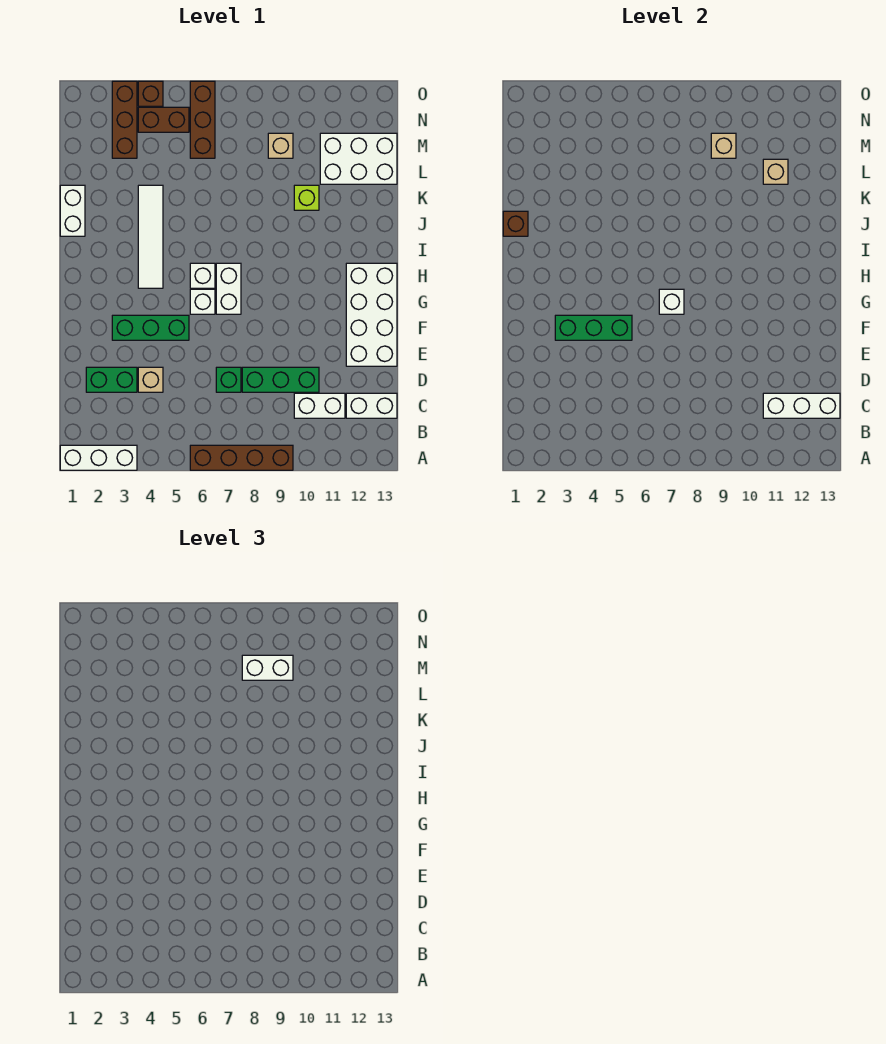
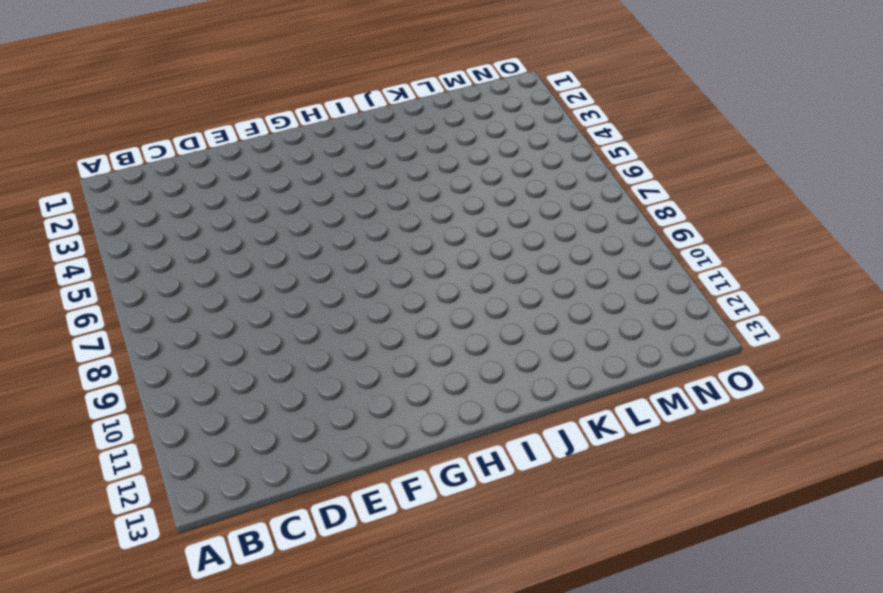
none -> white brick A1:A3 level 1
none -> brown brick A6:A9 level 1
none -> white brick C10:C11 level 1

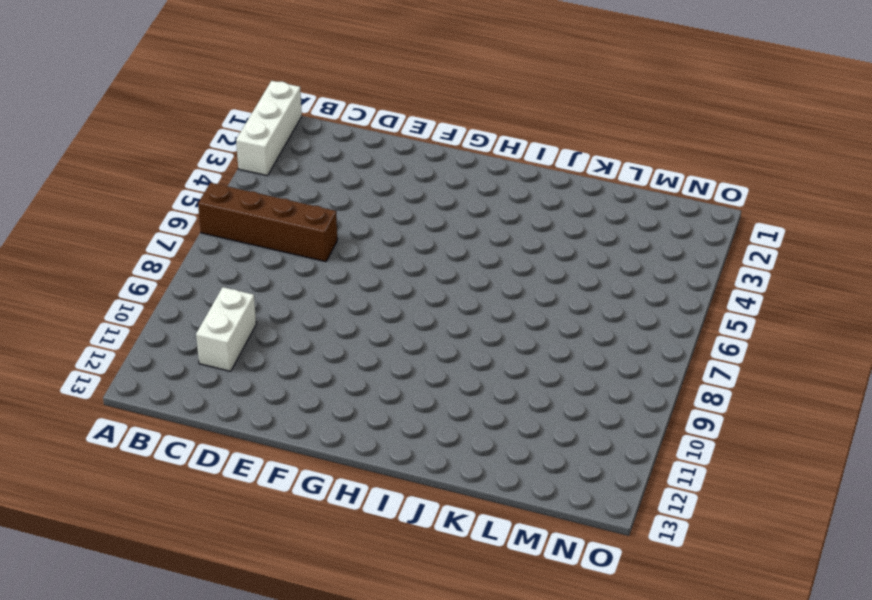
brown brick A6:D6 level 1 -> brown brick A6:A9 level 1
none -> white brick C12:C13 level 1
none -> green brick D2:D3 level 1
none -> tan brick D4 level 1

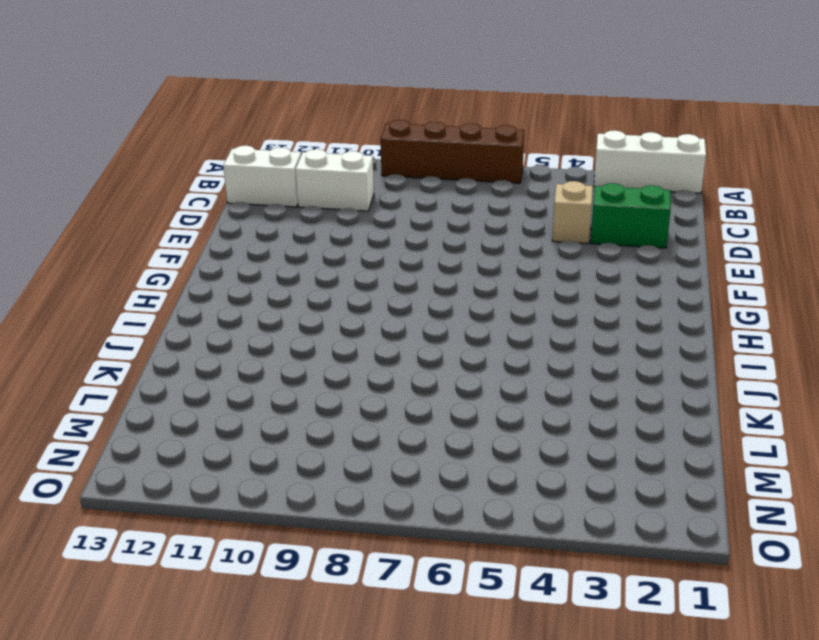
none -> green brick D7 level 1
none -> green brick D8:D10 level 1
none -> white brick E12:H13 level 1

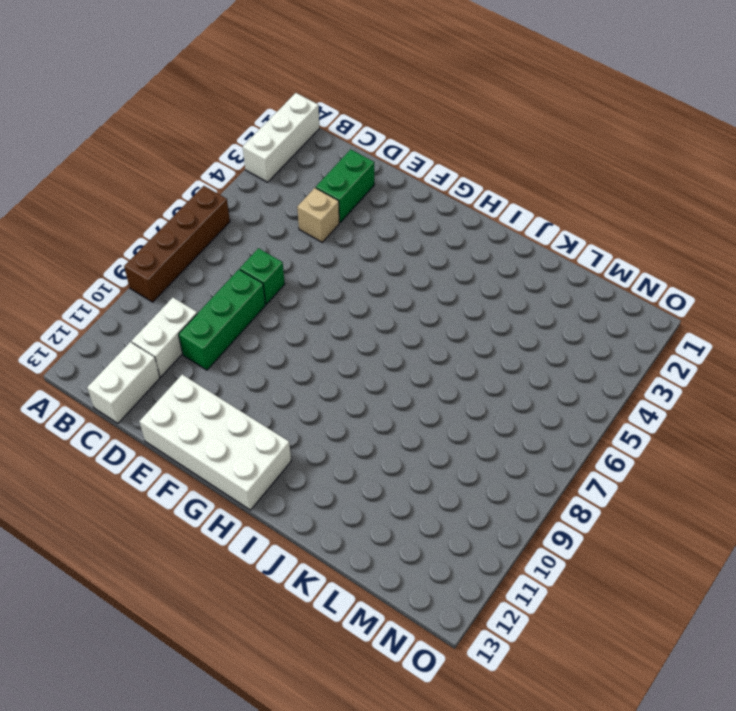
none -> green brick F3:F5 level 1
none -> white brick G6 level 1
none -> white brick G7:H7 level 1

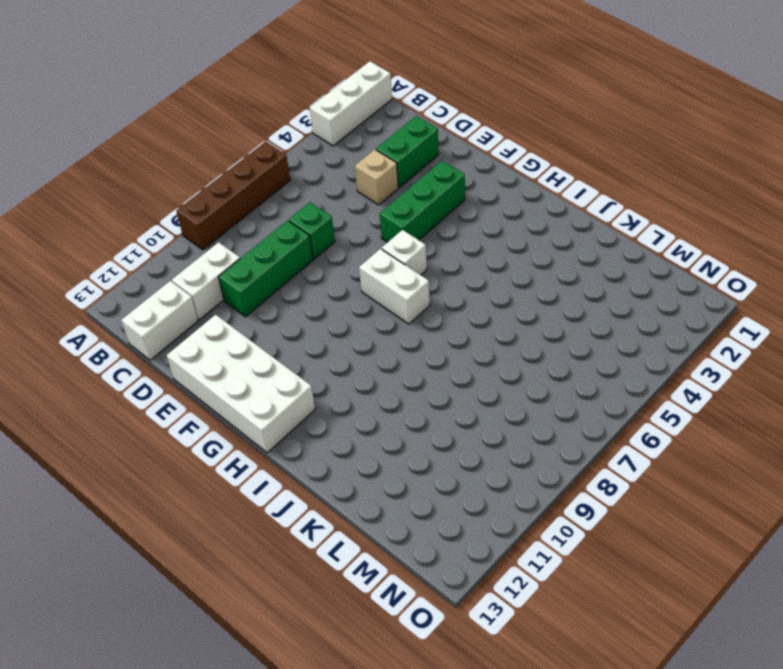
none -> white tile H4:K4 level 1
none -> white brick H6 level 1
none -> white brick J1:K1 level 1

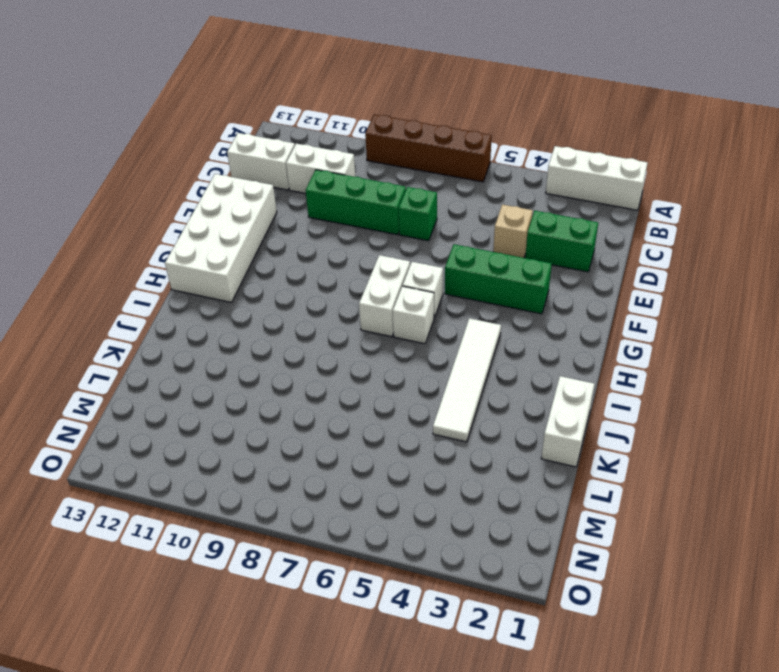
none -> lime brick K10 level 1
none -> white brick L11:M13 level 1
none -> brown brick M3:O3 level 1

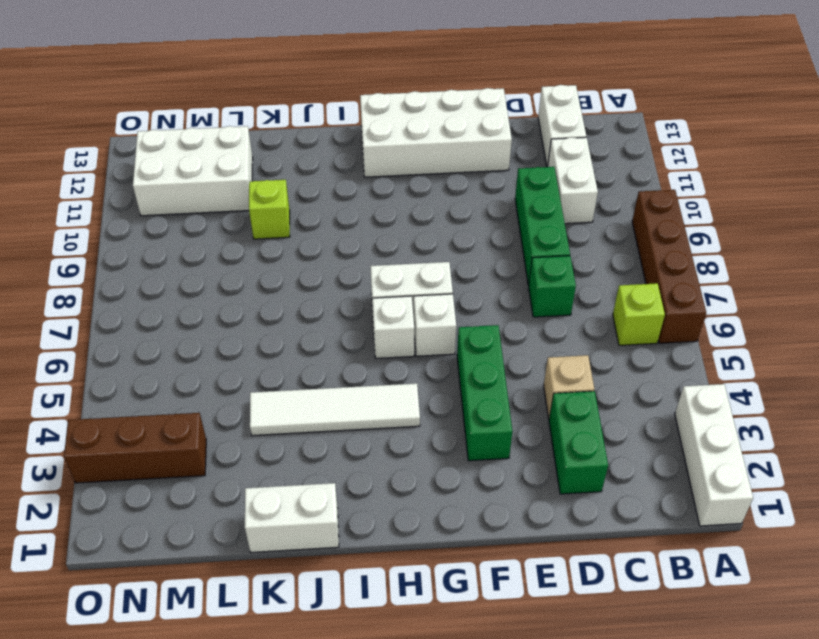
lime brick B6 level 1 -> none
white brick L11:N12 level 1 -> white brick L11:M13 level 1
none -> brown brick M6:O6 level 1
none -> tan brick M9 level 1
none -> brown brick N4:N5 level 1

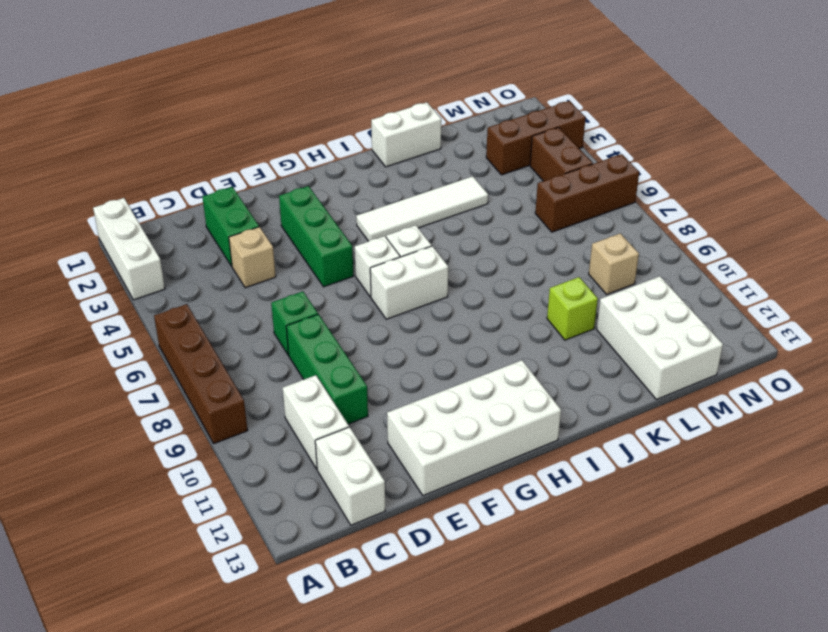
none -> brown brick O4 level 1
none -> white brick C11:C13 level 2
none -> green brick F3:F5 level 2

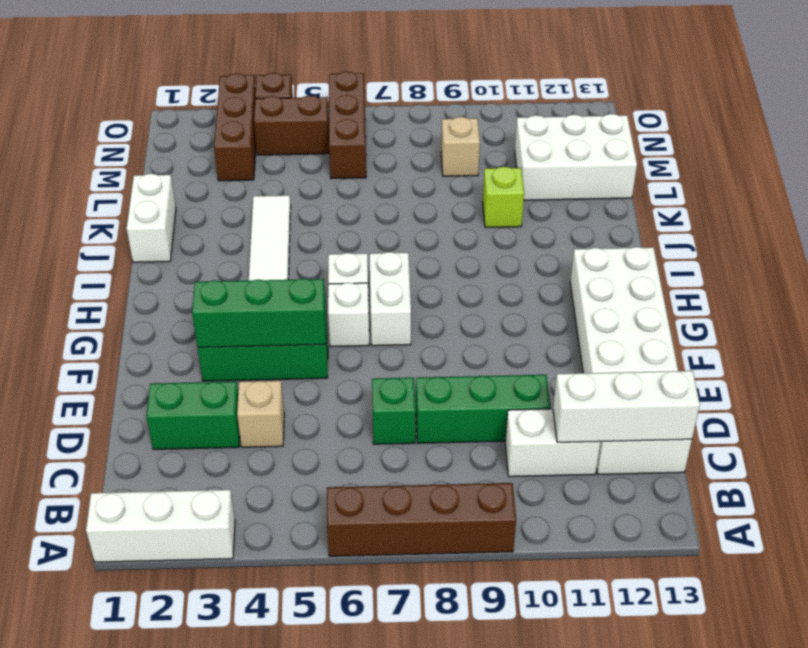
none -> white brick G7 level 2
none -> brown brick J1 level 2
none -> tan brick L11 level 2

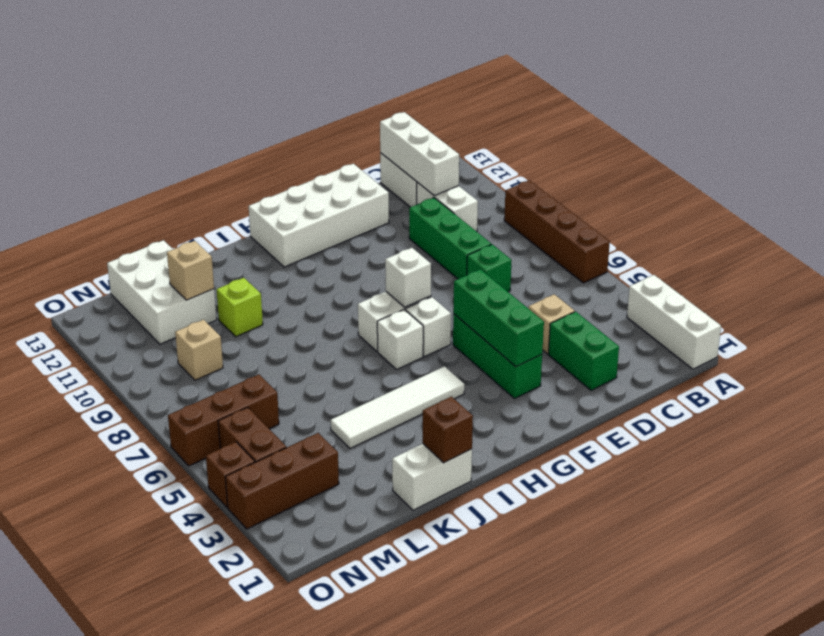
none -> tan brick M9 level 2
none -> white brick M8:M9 level 3

